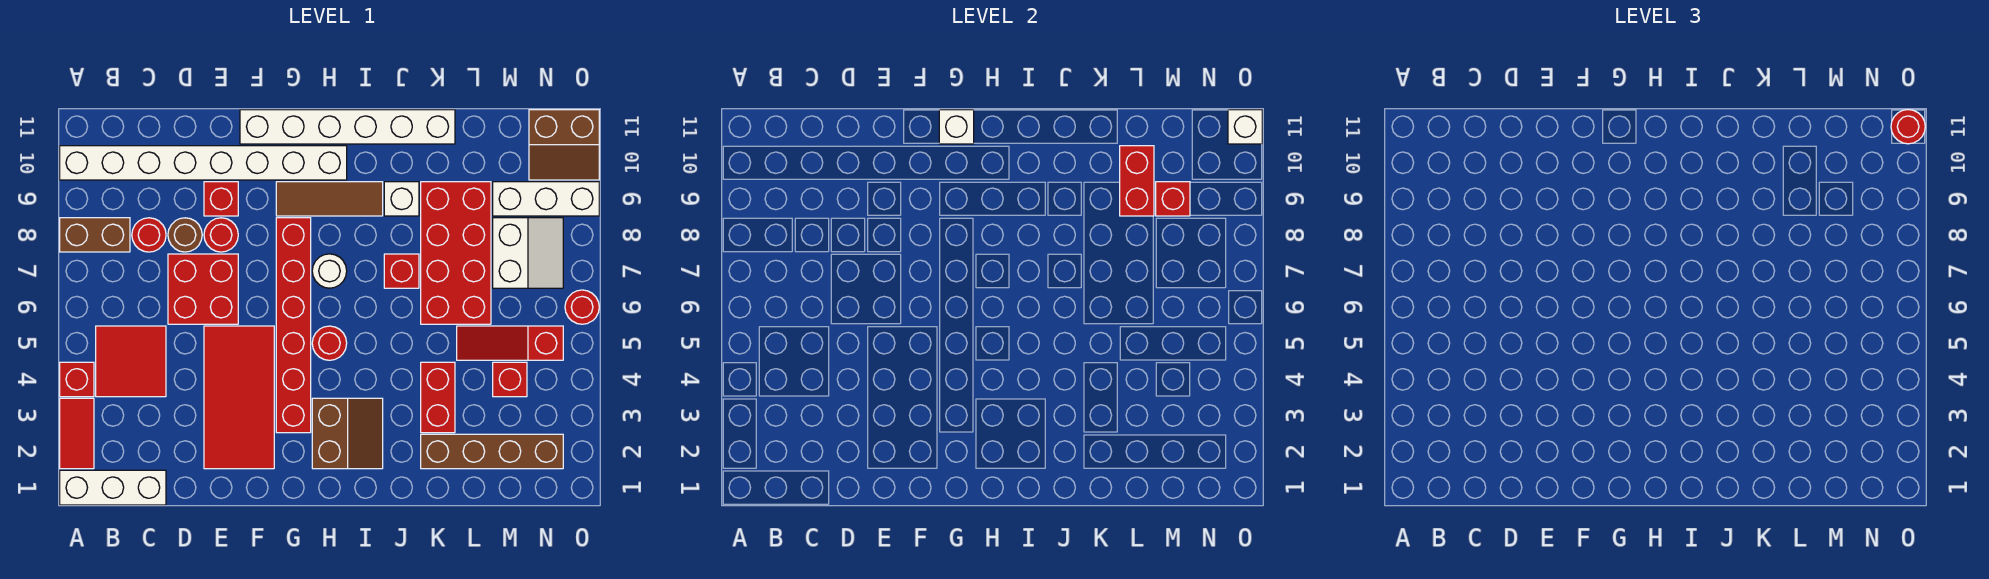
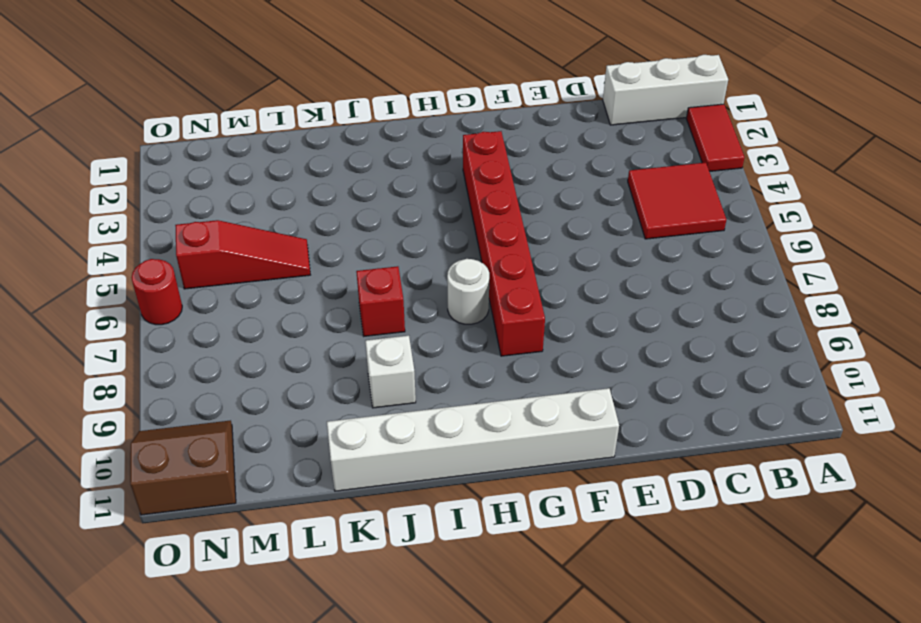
none -> red brick A4 level 1
none -> brown brick A8:B8 level 1
none -> white brick A10:H10 level 1
none -> red round brick C8 level 1

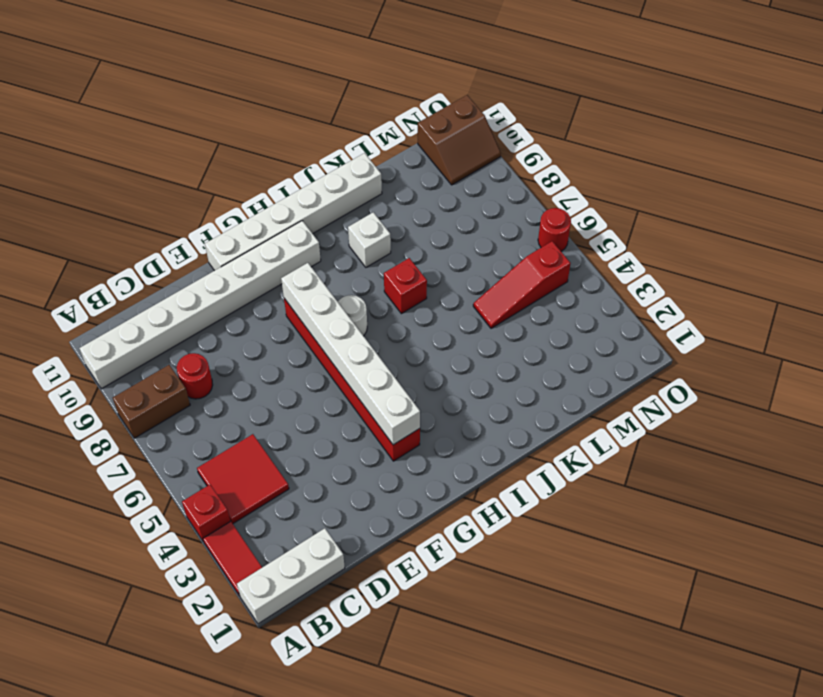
white brick G3:G8 level 2 -> none
none -> red brick D6:E7 level 1
none -> brown round brick D8 level 1
none -> red tile E2:F5 level 1
none -> red round brick E8 level 1

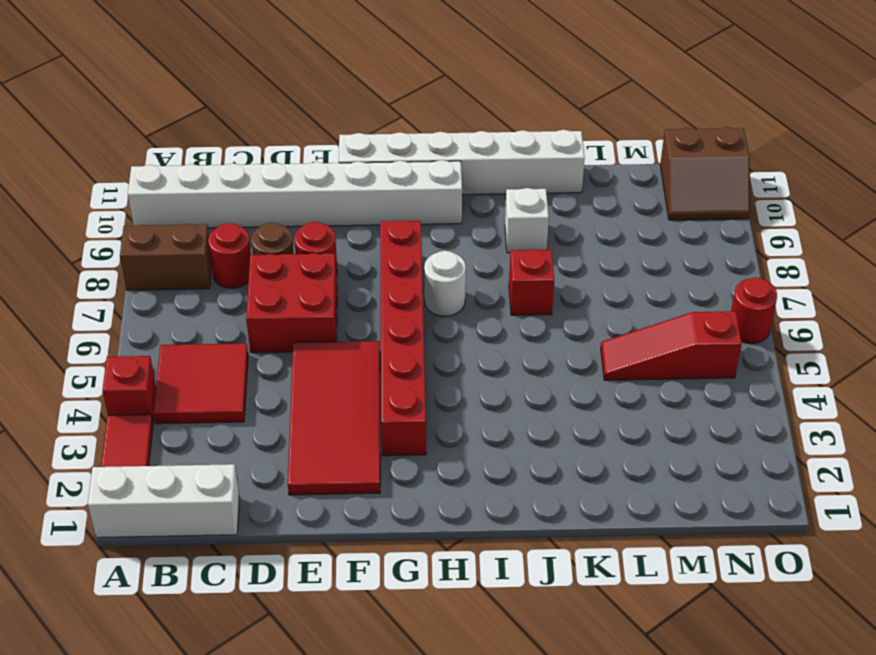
none -> red brick E9 level 1
none -> brown tile G9:I9 level 1
none -> brown slope H2:I3 level 1 top H
none -> red round brick H5 level 1

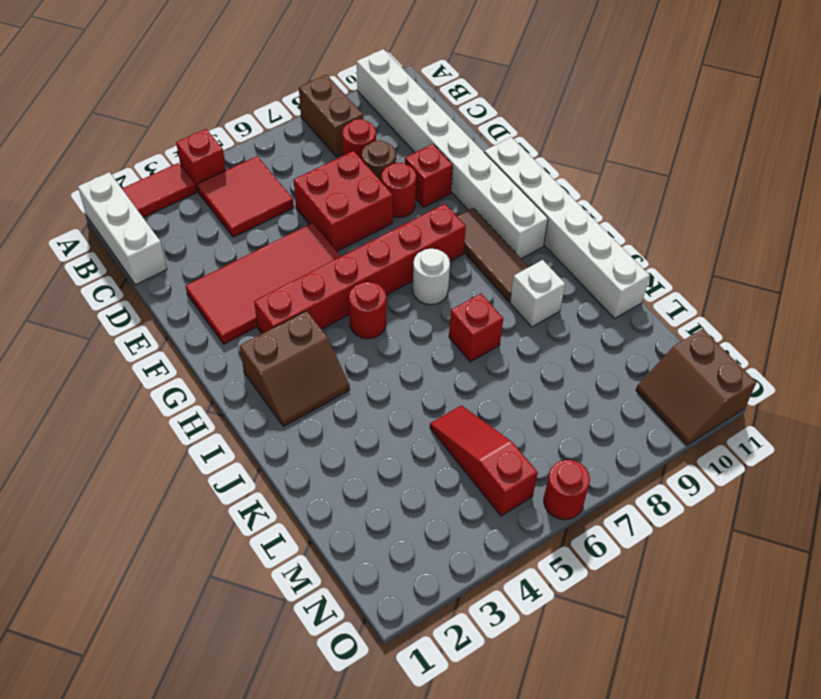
none -> brown brick K2:N2 level 1
none -> red brick K3:K4 level 1
none -> red brick K6:L9 level 1
none -> red brick M4 level 1

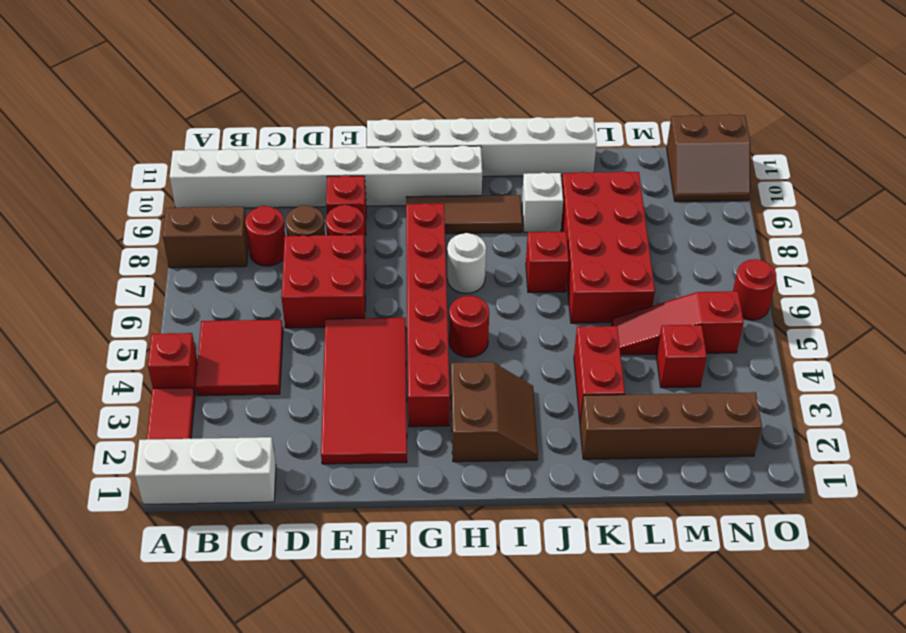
none -> white slope M7:N8 level 1 top M
none -> white brick M9:O9 level 1
none -> white brick G11 level 2
none -> red brick L9:L10 level 2

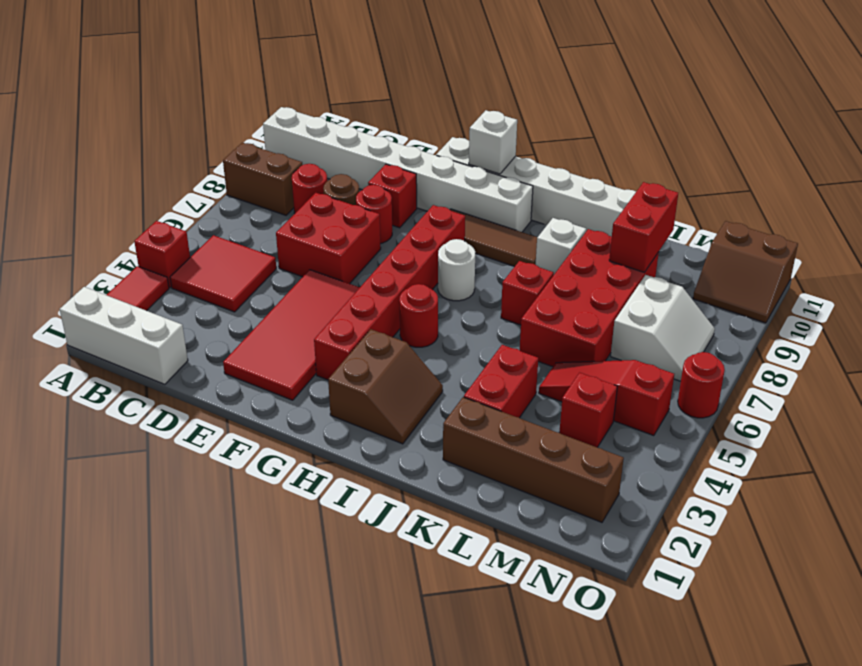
none -> white brick M9:O9 level 1
none -> red brick M9 level 2
none -> white brick O11 level 2
none -> red round brick O11 level 3

